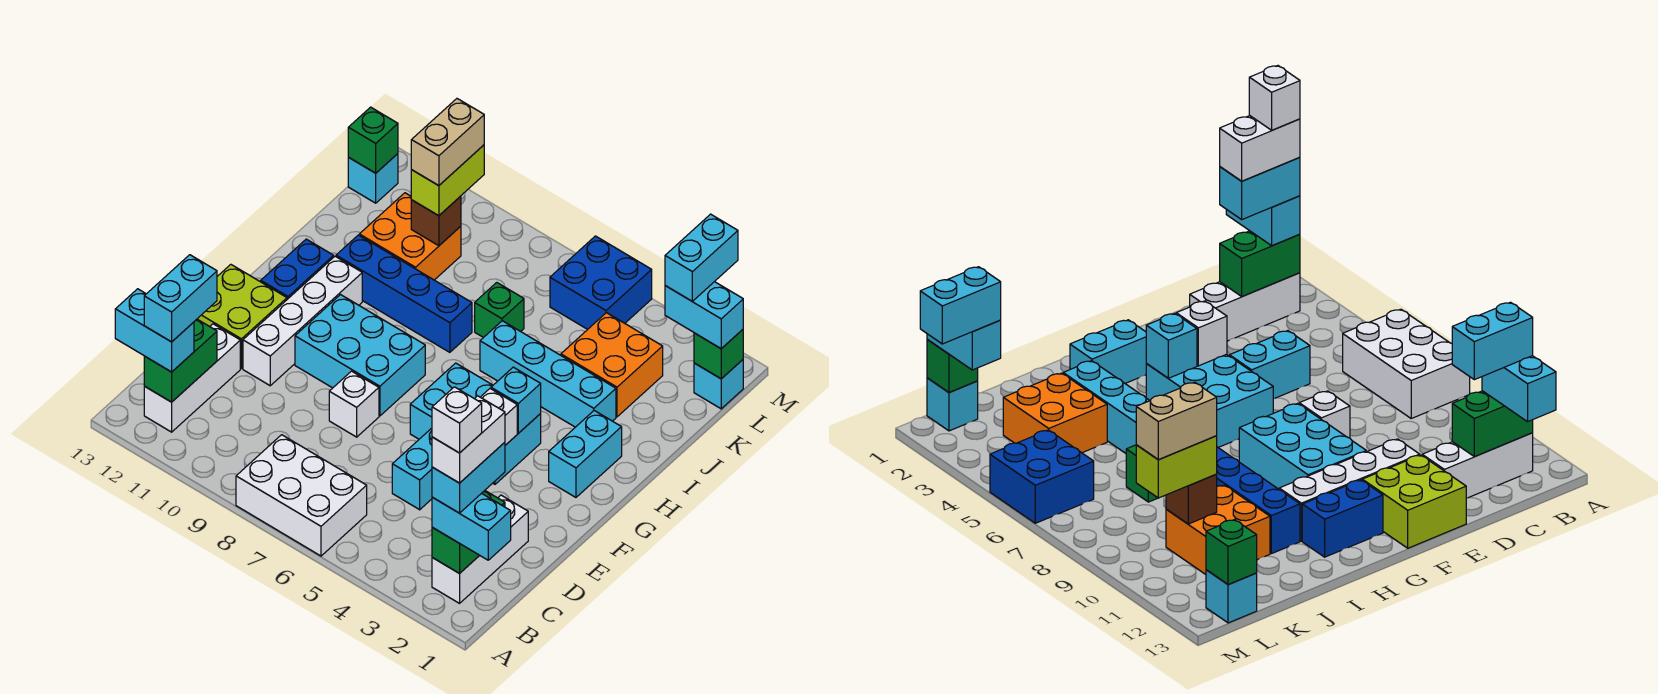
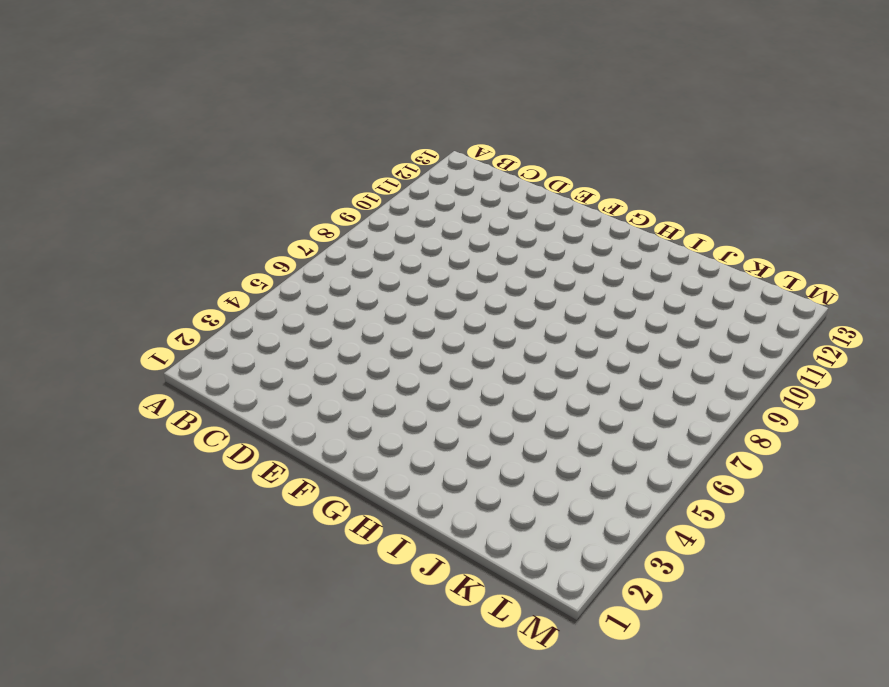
none -> white brick A6:B8 level 1
none -> white brick B2:D2 level 1
none -> white brick B12:D12 level 1
none -> cyan brick D5:E5 level 1

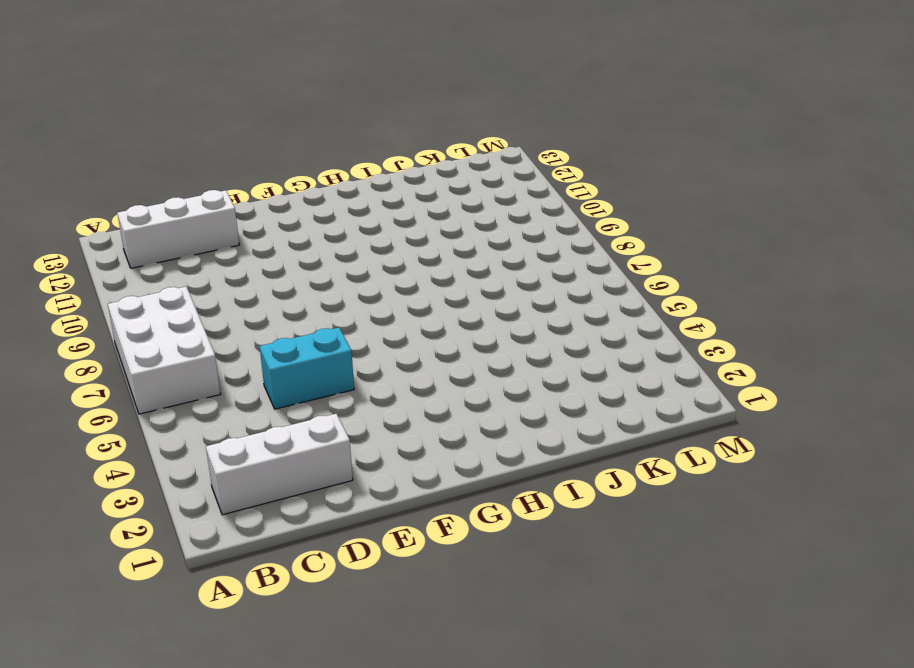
none -> white brick E8 level 1
none -> white brick E11:H11 level 1
none -> lime brick E12:F13 level 1
none -> cyan brick F4:G6 level 1

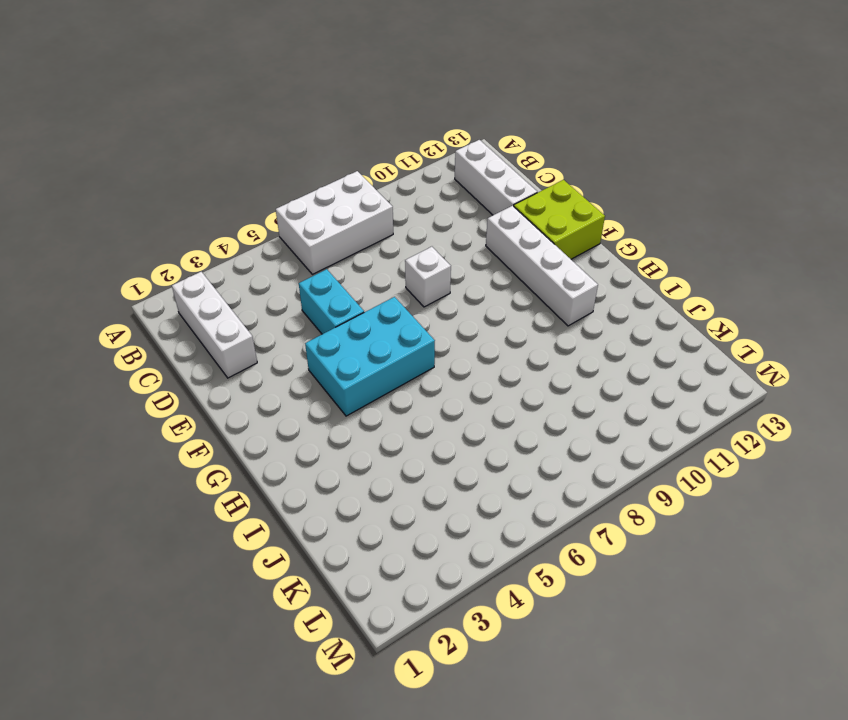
none -> cyan brick F8:G10 level 1
none -> cyan brick G2:H2 level 1
none -> blue brick G12:H12 level 1
none -> cyan brick I3:I6 level 1

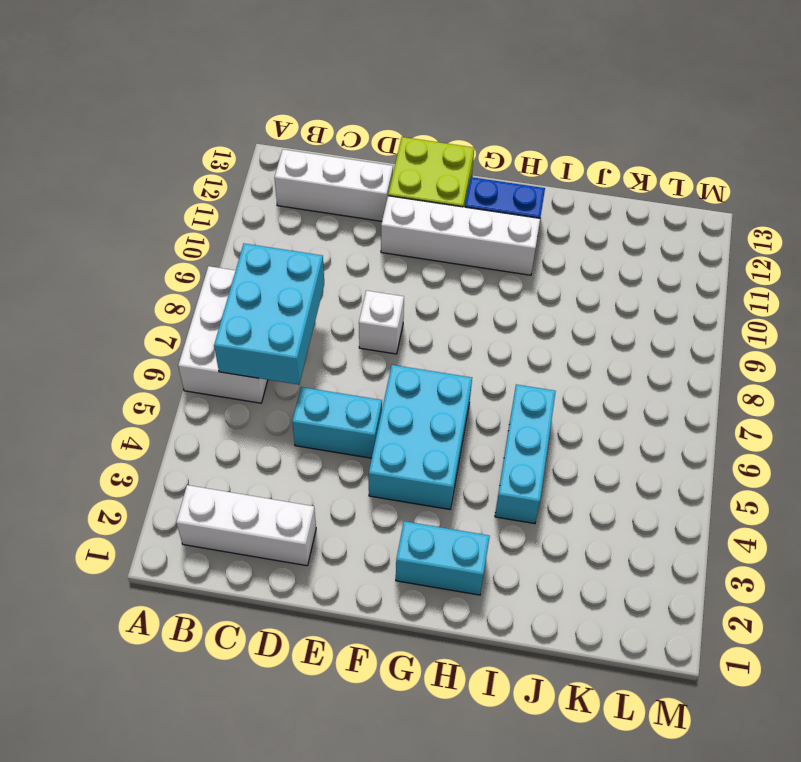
cyan brick B6:C8 level 2 -> cyan brick F8:G10 level 1
cyan brick I4:I6 level 1 -> cyan brick I3:I6 level 1
none -> blue brick I8:I11 level 1
none -> orange brick J3:K4 level 1
none -> green brick J7 level 1
none -> orange brick J10:K11 level 1

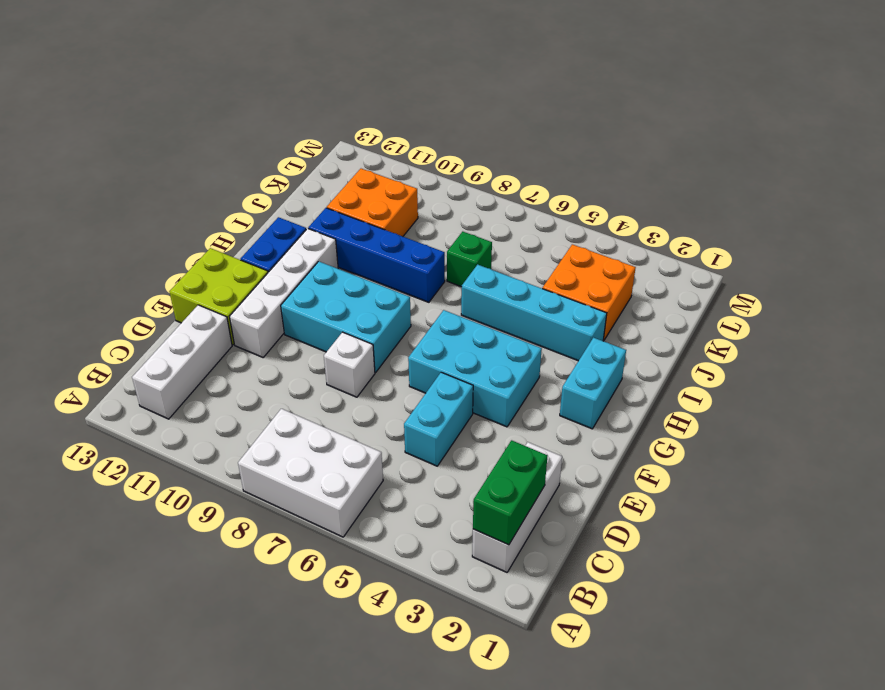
none -> cyan brick L1 level 1
none -> blue brick L5:M6 level 1
none -> cyan brick L13 level 1
none -> green brick B12:C12 level 2

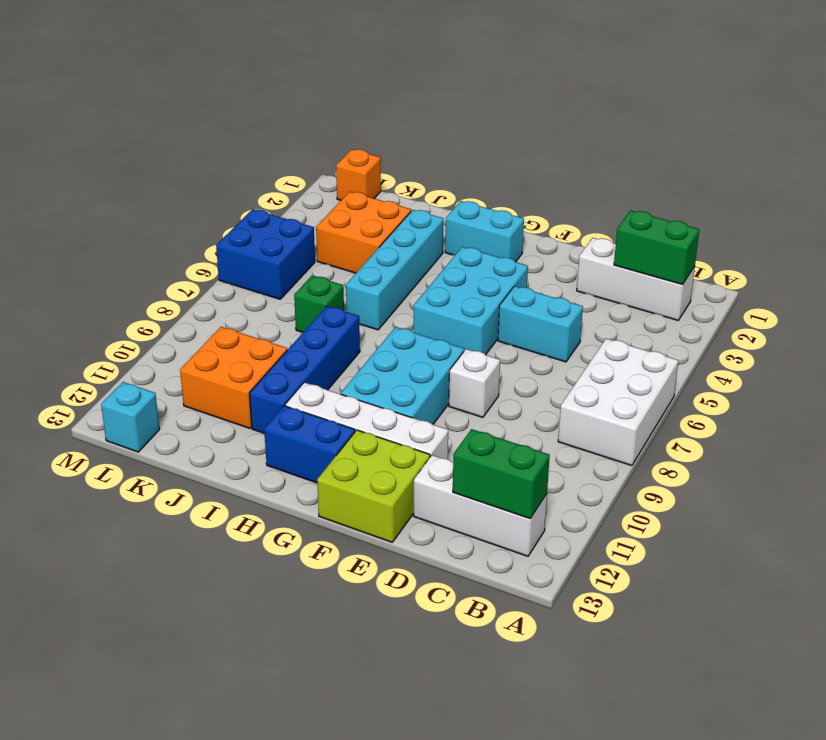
orange brick L1 level 1 -> cyan brick L1 level 1
none -> white brick F4 level 2
none -> cyan brick G4 level 2
none -> brown brick K10 level 2
none -> green brick L1 level 2

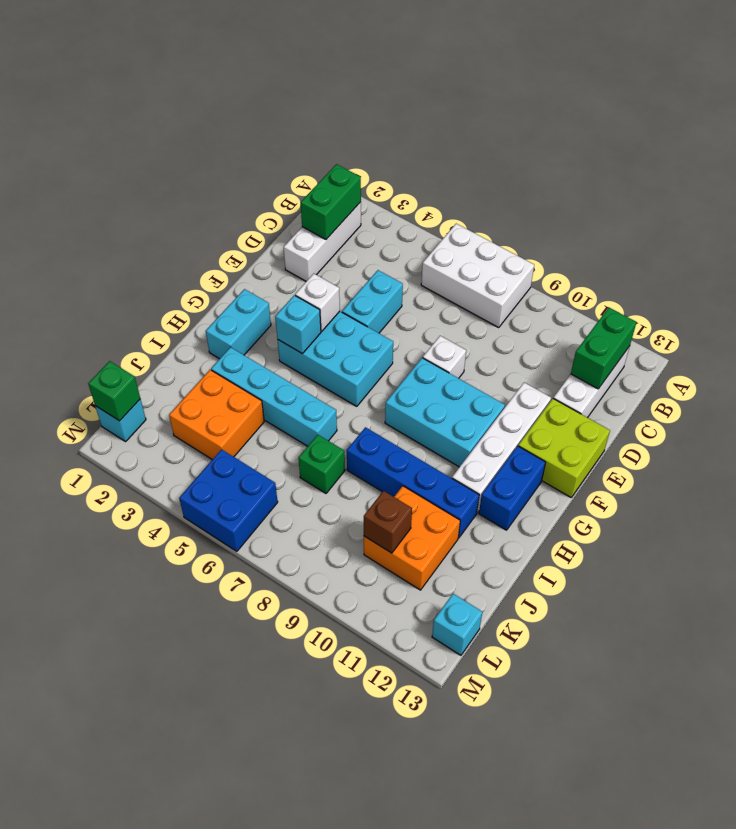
none -> green brick L13 level 2
none -> cyan brick B1:B2 level 3
none -> cyan brick B12:B13 level 3
none -> lime brick K10:L10 level 3

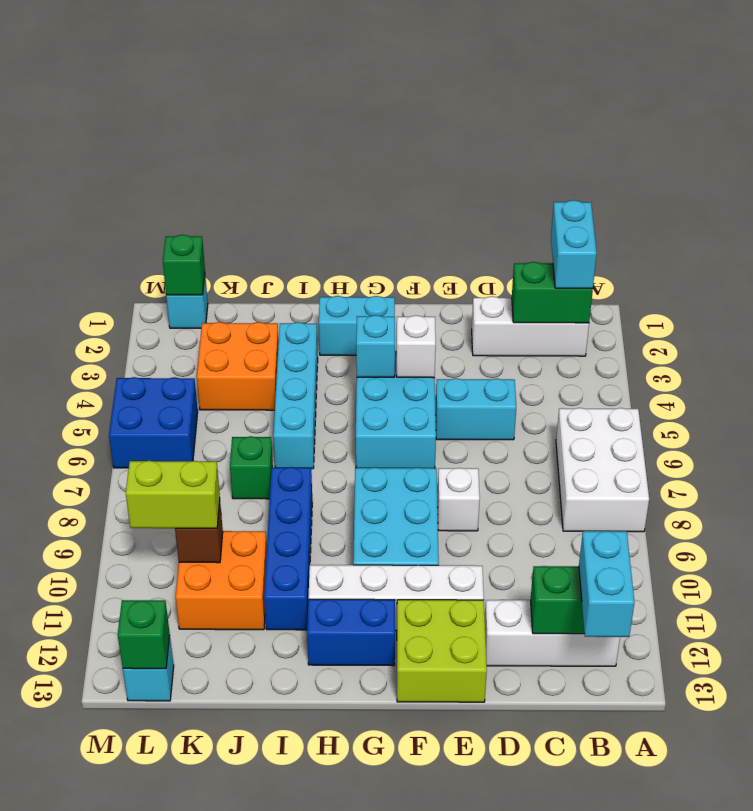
none -> cyan brick L1:L2 level 3
none -> cyan brick B2:C2 level 4
none -> cyan brick B12:C12 level 4
none -> tan brick K10:L10 level 4

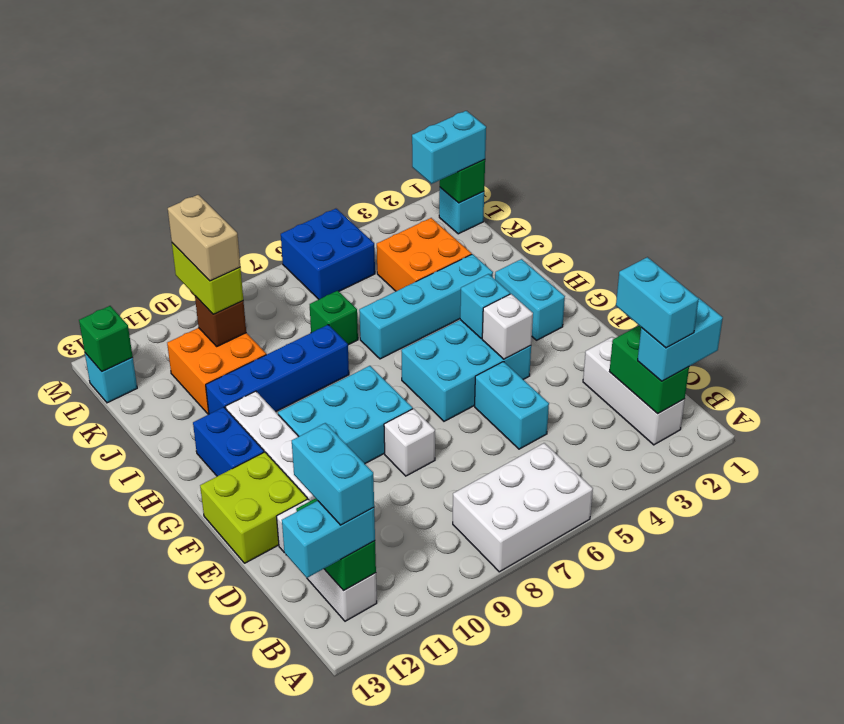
none -> cyan brick L2:M2 level 4
none -> white brick B2:C2 level 5
none -> white brick B2 level 6

